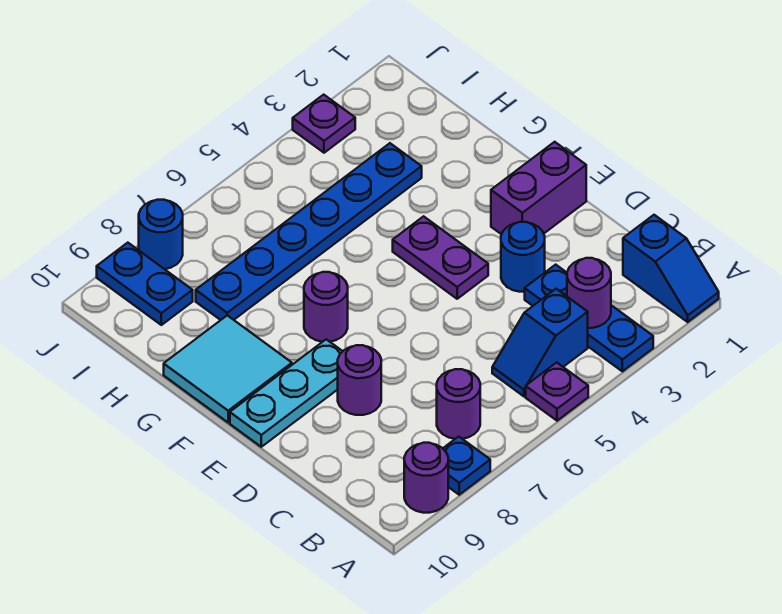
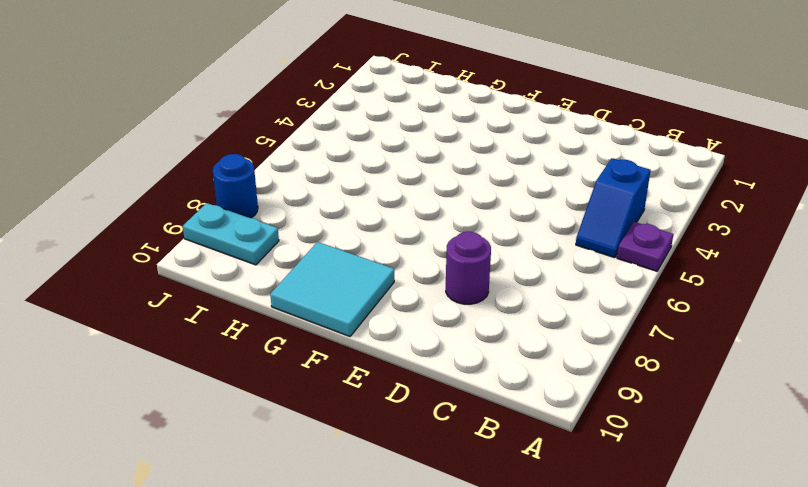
cyan plate I9:J9 level 1 -> blue plate I9:J9 level 1
none -> blue slope A1:B1 level 1 top B
none -> blue plate A3:C3 level 1
none -> blue plate A8 level 1

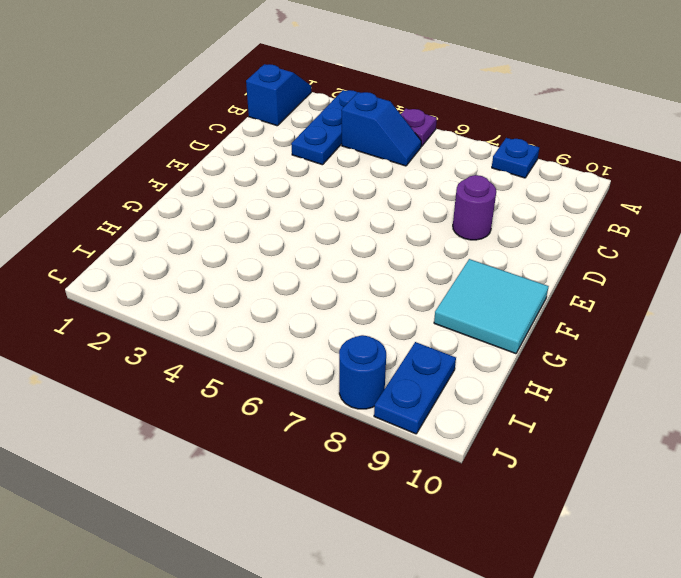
none -> purple round brick A9 level 1
none -> purple round brick B7 level 1
none -> blue round brick D3 level 1

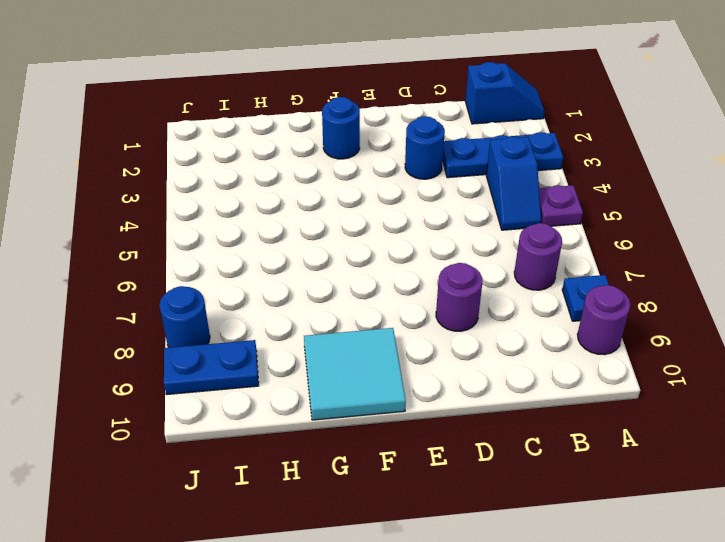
blue round brick F2 level 1 -> none
none -> purple brick E1:E2 level 1
none -> purple plate E4:F4 level 1
none -> cyan plate E8:E10 level 1

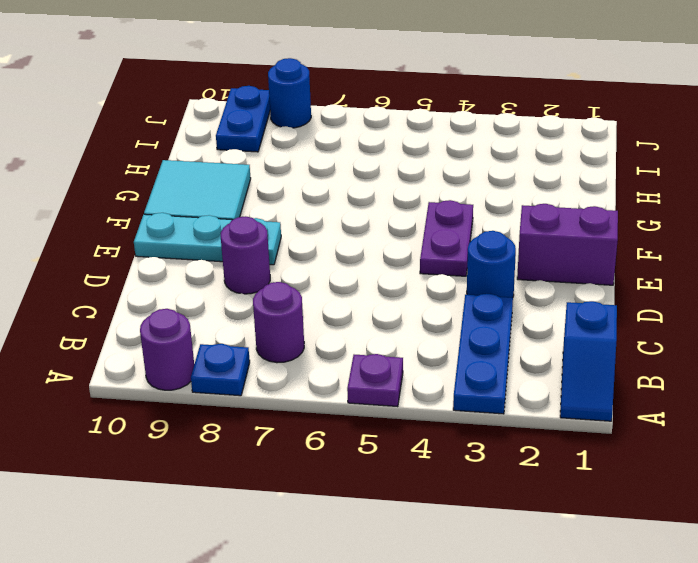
none -> blue slope B4:B5 level 1 top 4
none -> purple round brick F7 level 1
none -> blue plate H3:H8 level 1

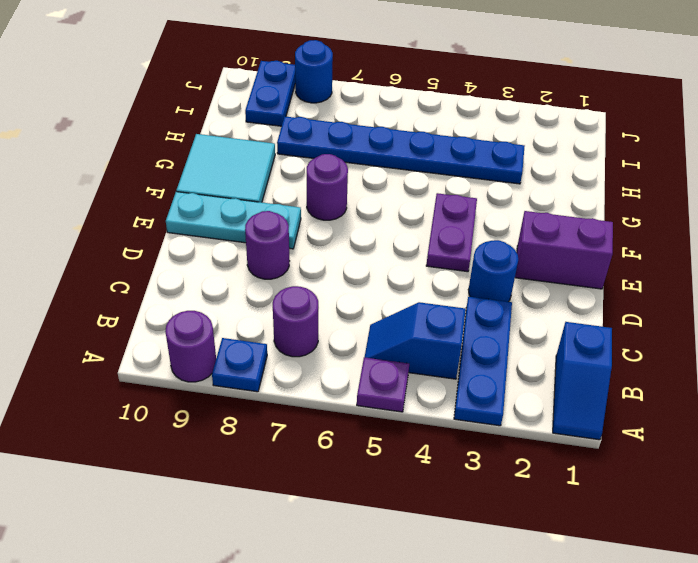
none -> purple plate J3 level 1
none -> purple round brick B3 level 2

